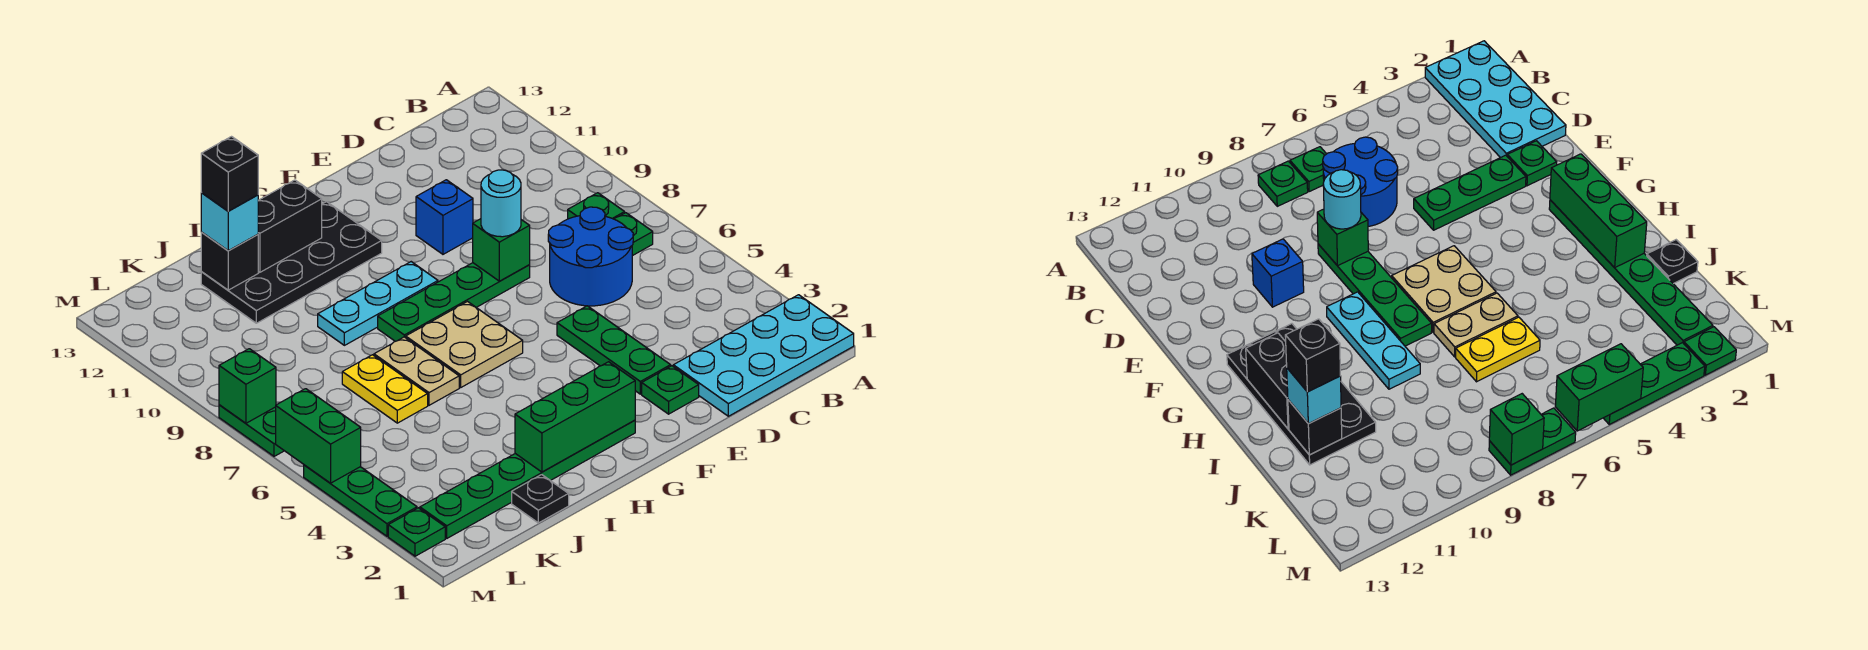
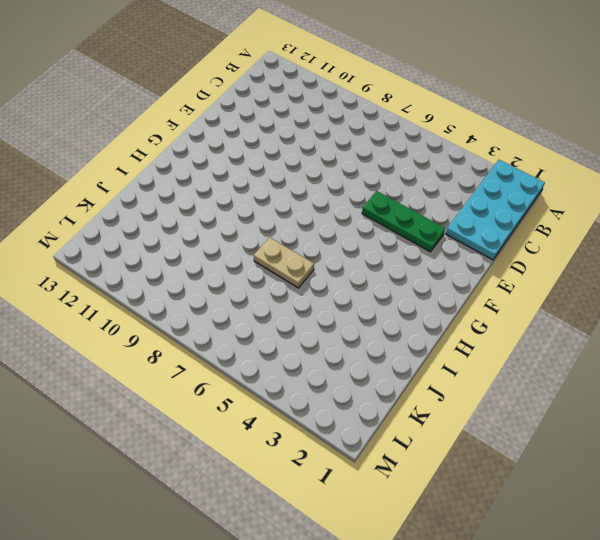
none -> green plate B7 level 1
none -> green plate B8 level 1
none -> blue round brick C6:D7 level 1

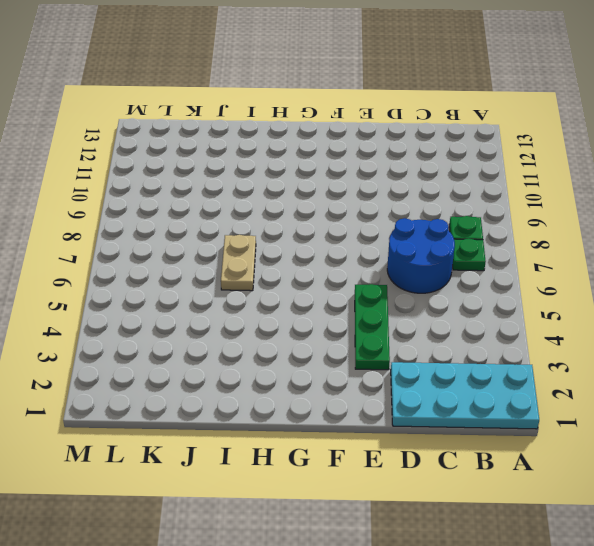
none -> green plate E2 level 1
none -> green plate E8:H8 level 1
none -> blue brick E10 level 1

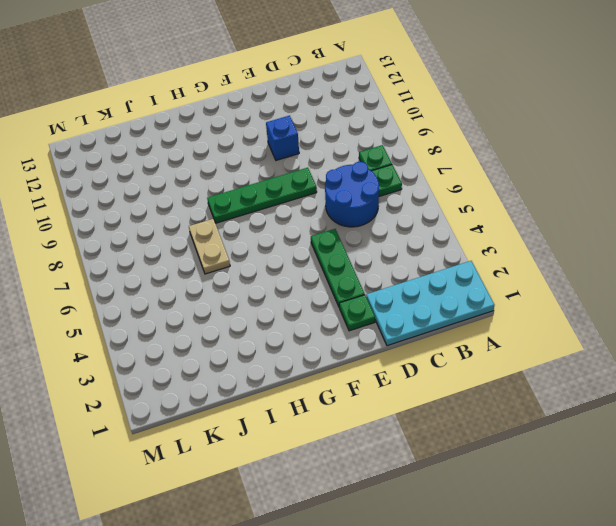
none -> green plate G2:L2 level 1
none -> tan plate G6:H7 level 1
none -> cyan plate G9:I9 level 1

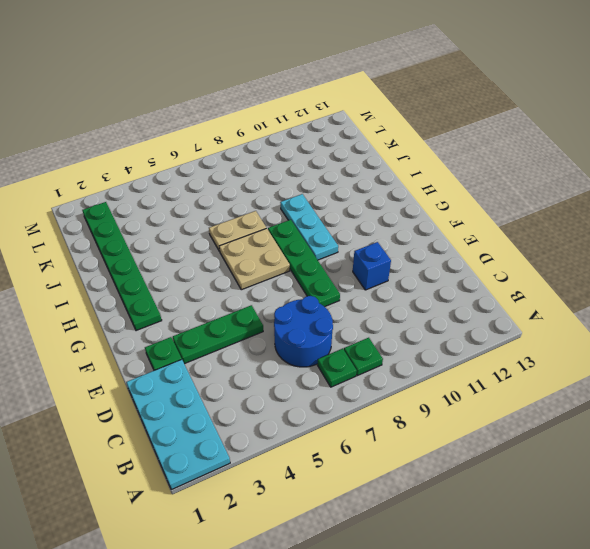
none -> black plate G11:J12 level 1
none -> black plate J1 level 1
none -> yellow plate J6:J7 level 1

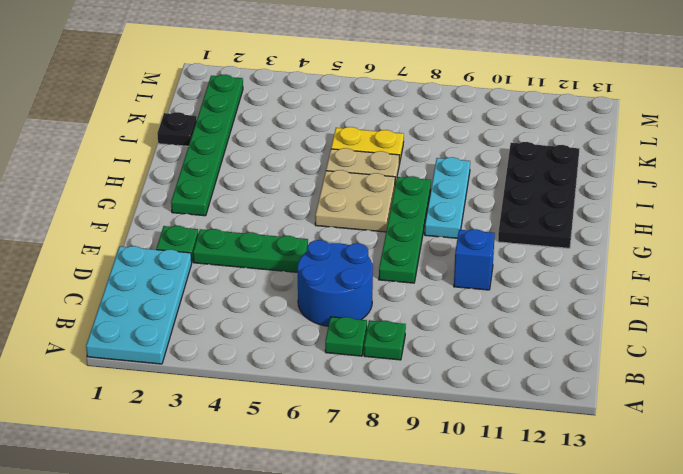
none -> green plate M2 level 1
none -> green plate M3:M5 level 1
none -> green plate M7:M8 level 1

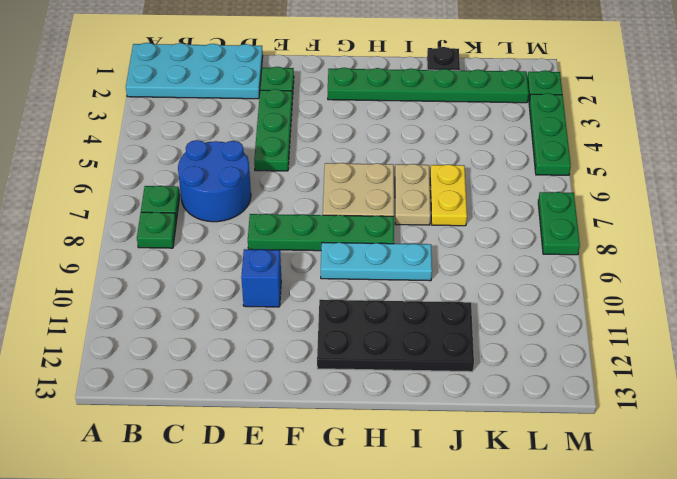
none -> green brick E8 level 2
none -> green brick G2:I2 level 2
none -> black brick H12:I12 level 2

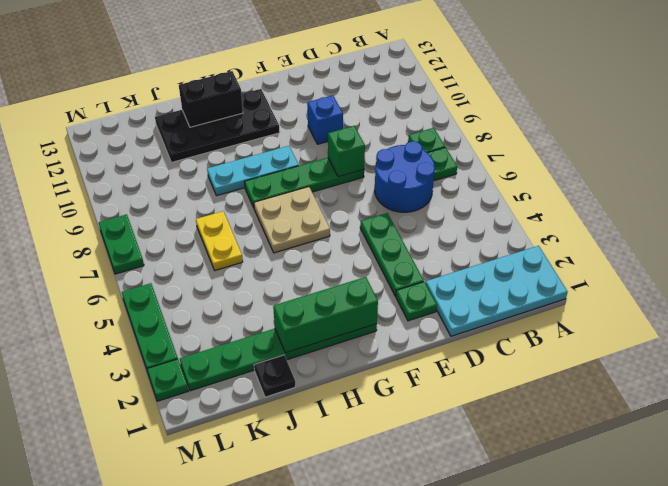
none -> tan plate I6:I7 level 1
none -> black brick J12 level 2
none -> green brick M5:M6 level 2

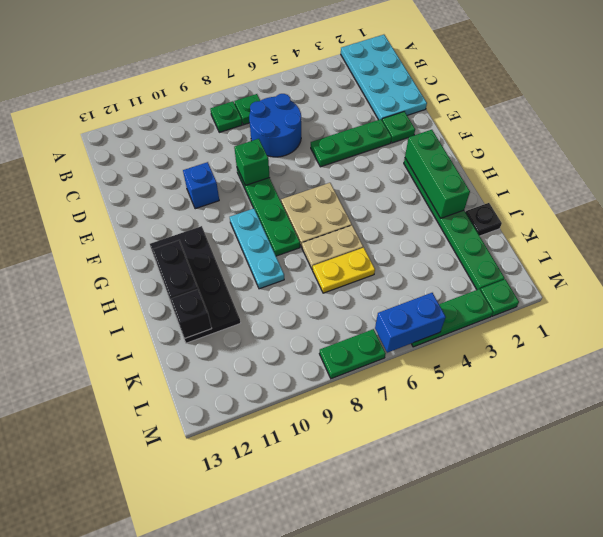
blue brick M5:M6 level 2 -> green brick M5:M6 level 2
none -> green brick M8 level 2
none -> cyan round brick E8 level 3
none -> cyan brick J12 level 3

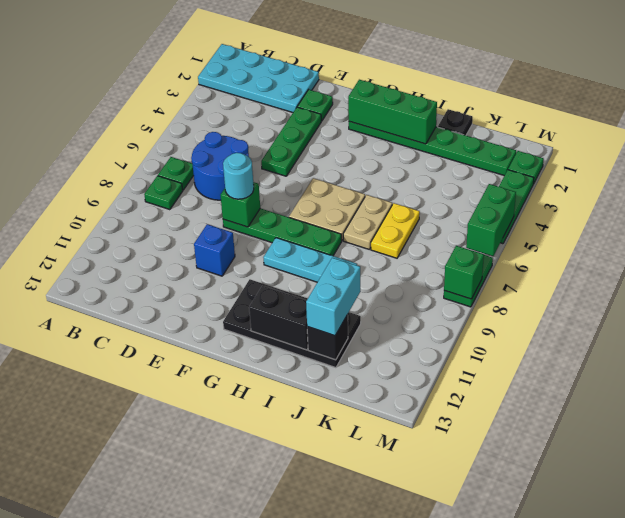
cyan brick J11:J12 level 3 -> cyan brick J12 level 3
none -> black brick J12 level 4

